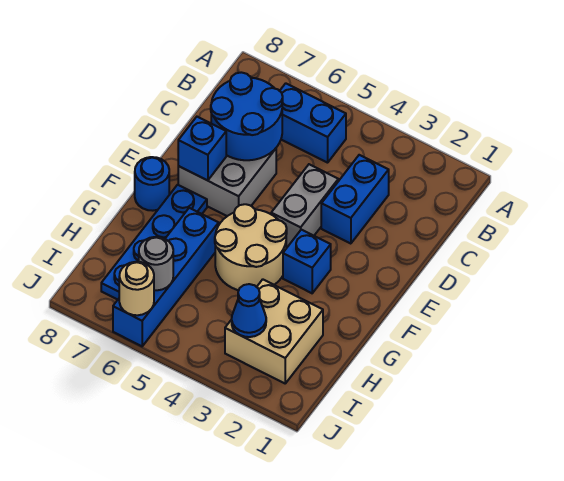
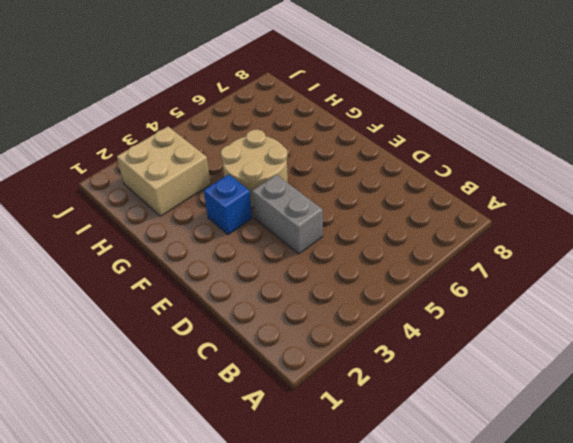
none -> blue brick B5:B6 level 1
none -> blue brick C3:D3 level 1
none -> grey brick D6:E7 level 1

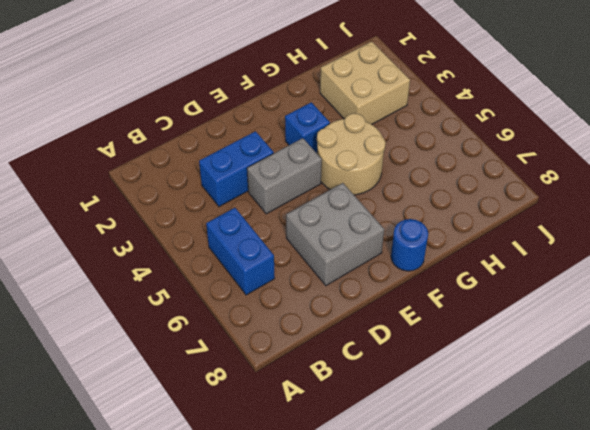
none -> blue plate F7:I7 level 1
none -> blue brick G6:J6 level 1
none -> blue round brick C6:D7 level 2

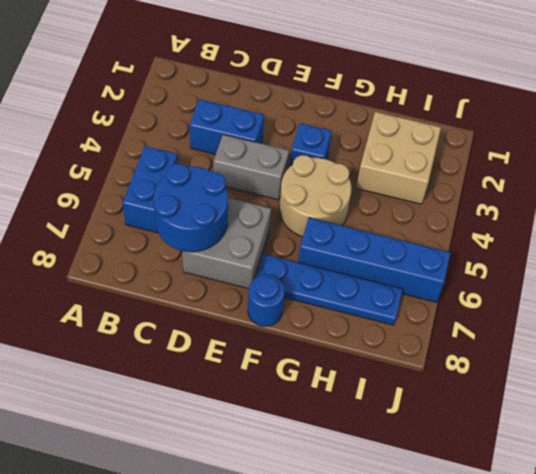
none -> blue brick E7 level 2
none -> blue cone I3 level 2
none -> grey round brick I6 level 2

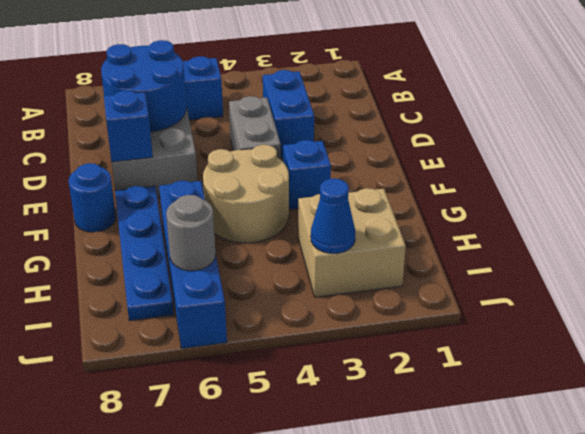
none -> tan round brick J6 level 2

